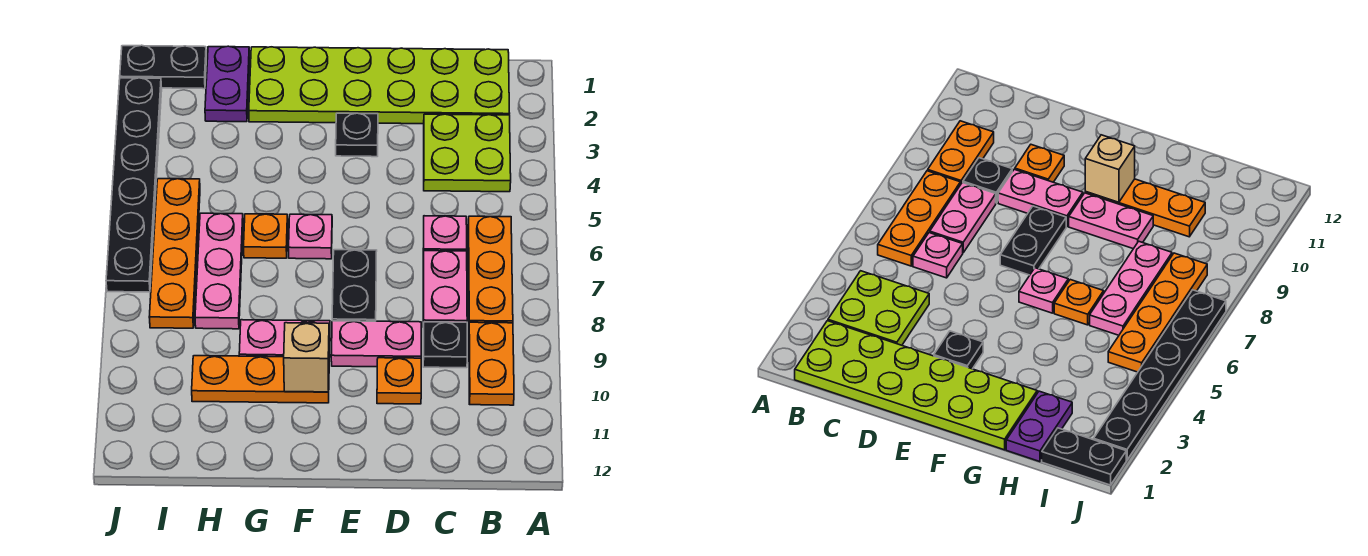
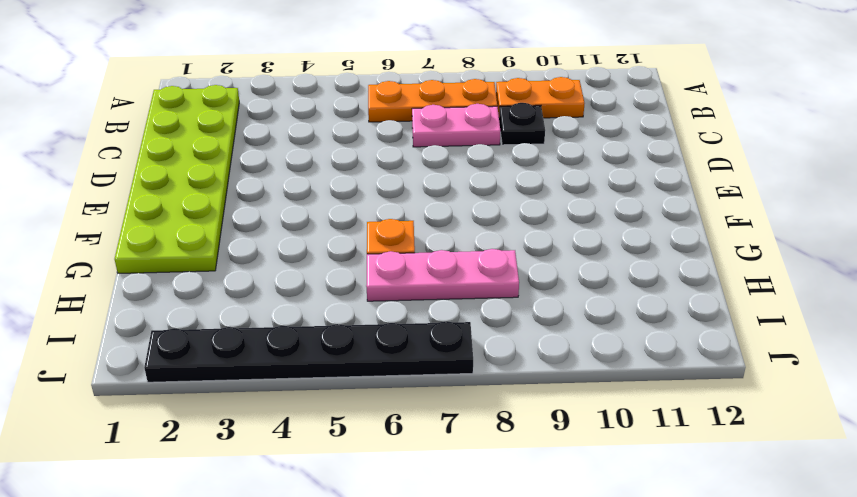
none -> lime plate B3:C4 level 1
none -> pink plate C6 level 1
none -> pink plate D9:E9 level 1

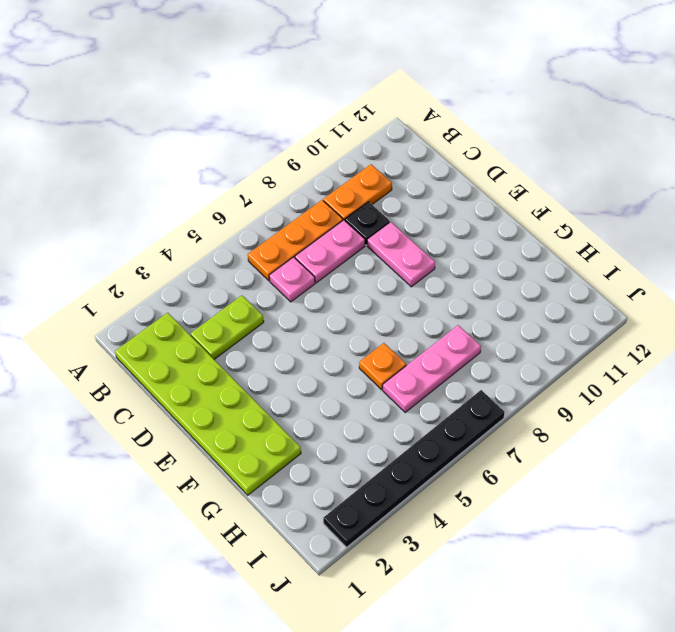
lime plate C3:C4 level 1 -> lime plate B3:C4 level 1
none -> orange plate D10 level 1
none -> black plate E3 level 1
none -> black plate E7:E8 level 1

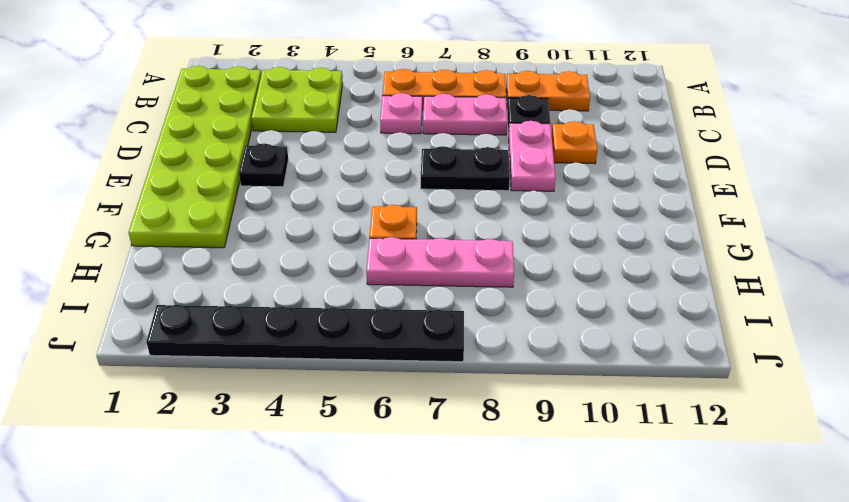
none -> pink plate F6 level 1
none -> pink plate F9:G9 level 1
none -> orange plate F10:H10 level 1

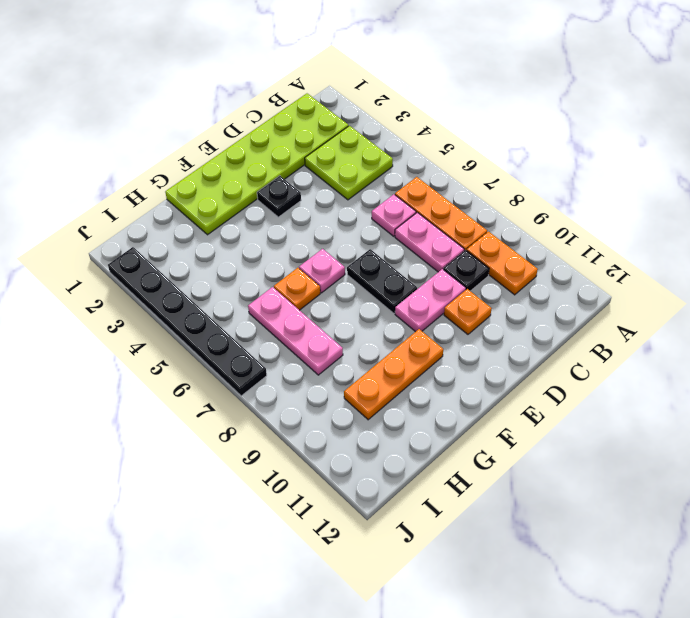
none -> pink plate F9:G9 level 1
none -> purple plate H1:H2 level 1
none -> black plate I1:J1 level 1

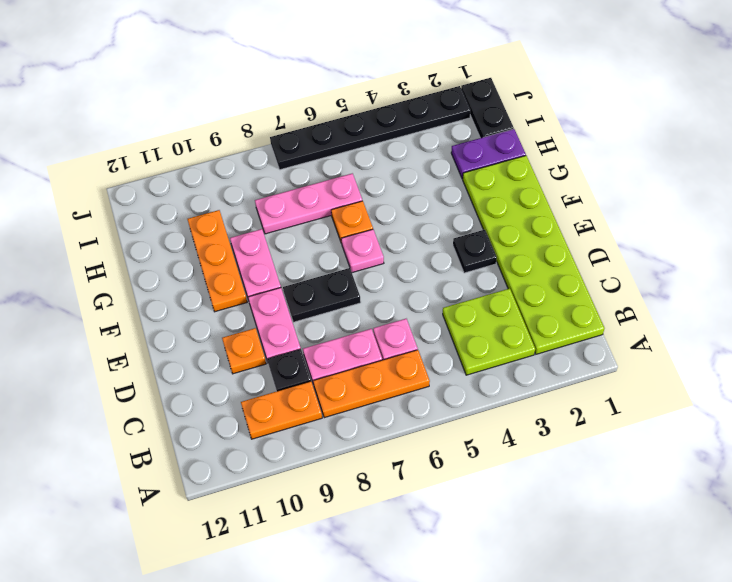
none -> orange plate I5:I8 level 1
none -> tan brick F10 level 2

